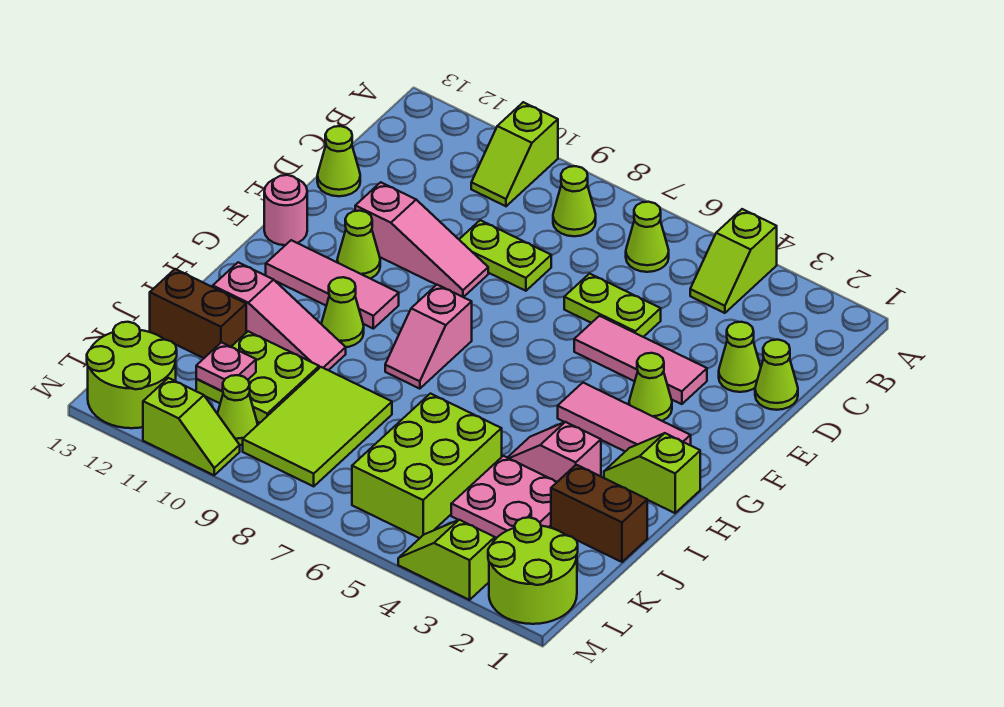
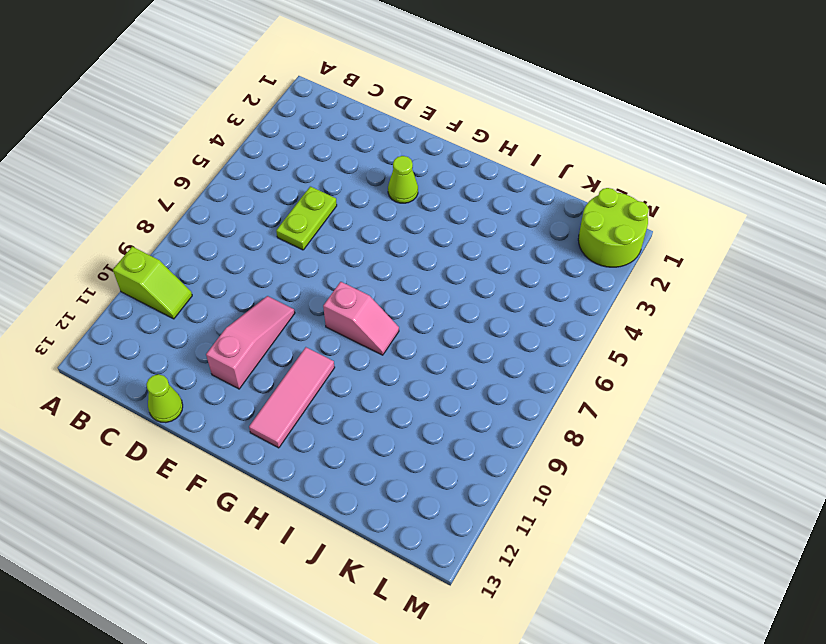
none -> lime slope A4:B4 level 1 top A
none -> lime cone B6 level 1
none -> lime cone B8 level 1
none -> lime cone D1 level 1

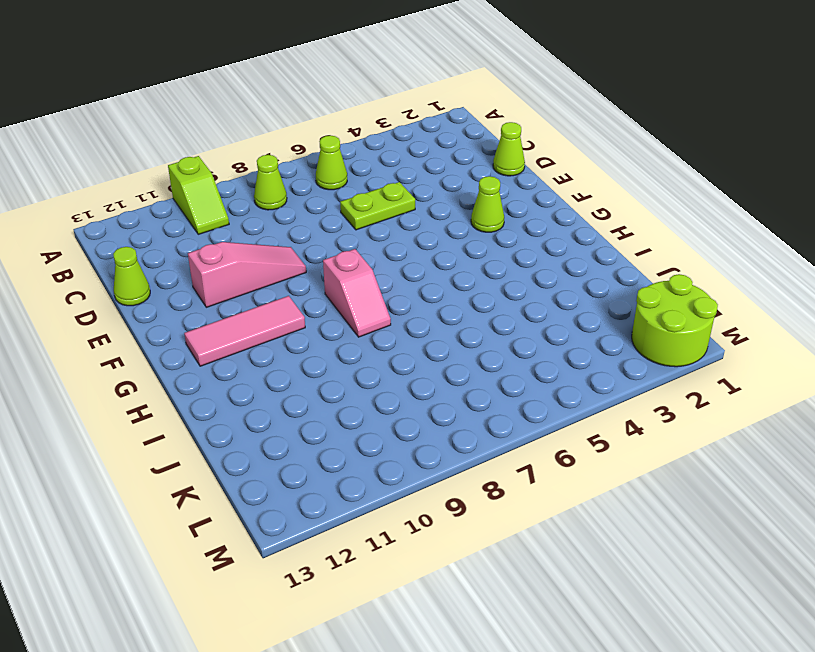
none -> lime slope A4:B4 level 1 top A
none -> lime cone D2 level 1
none -> lime plate D8:D9 level 1
none -> pink tile E3:E5 level 1

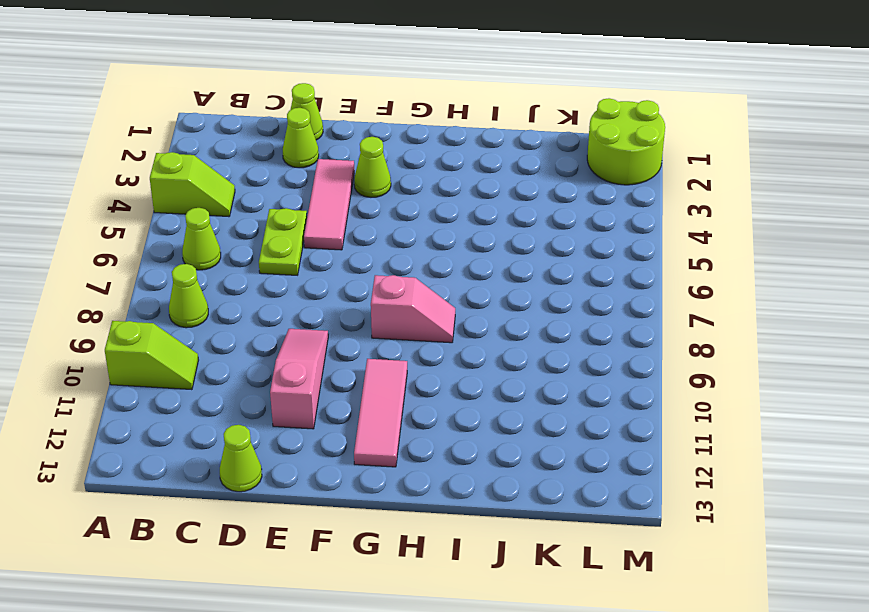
none -> lime plate D8:D9 level 1
none -> lime cone F11 level 1
none -> pink round brick F13 level 1
none -> pink tile G2:G4 level 1

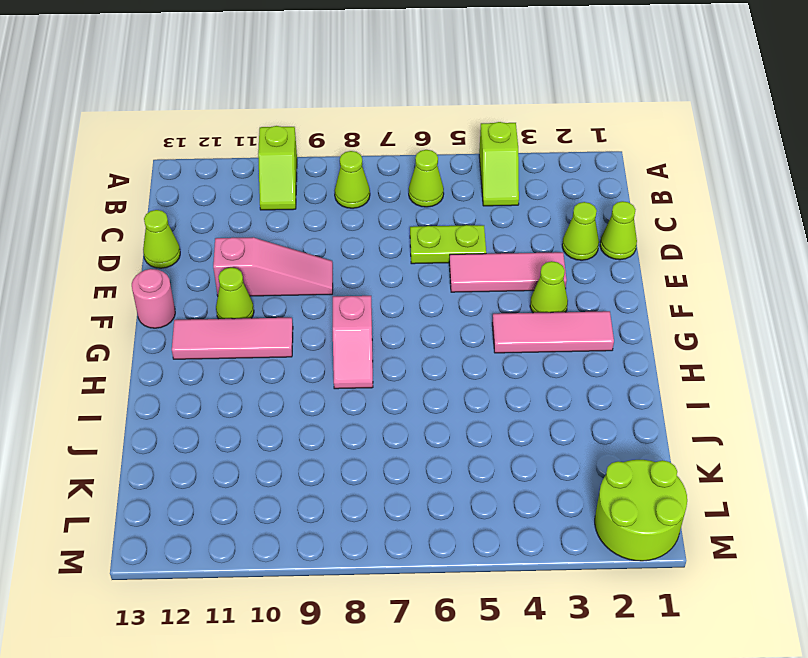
none -> lime plate D8:D9 level 1
none -> lime slope H1:H2 level 1 top 1
none -> lime cone H10 level 1
none -> pink slope I3:I4 level 1 top 3

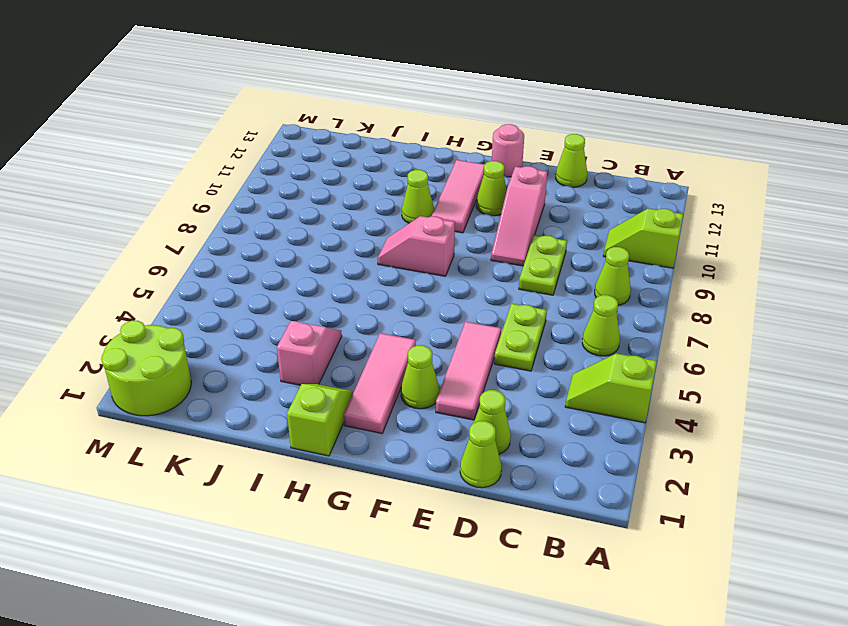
none -> pink slope I10:I12 level 1 top 12
none -> brown brick J1:J2 level 1
none -> pink plate J3:K4 level 1
none -> lime brick J5:L6 level 1

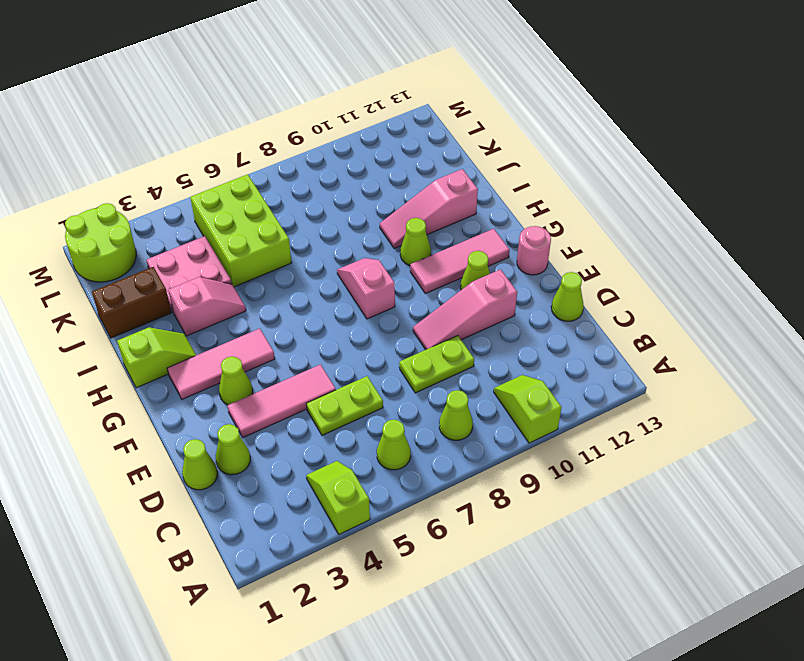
none -> lime tile J8:L9 level 1
none -> lime plate J10:K11 level 1
none -> brown brick J12:J13 level 1
none -> lime cone L10 level 1

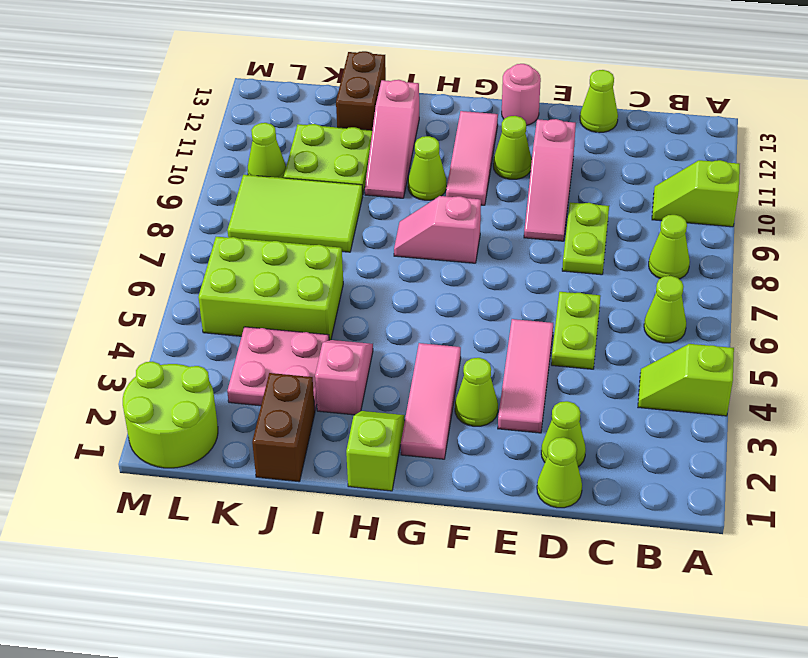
none -> lime round brick L12:M13 level 1
none -> lime slope M3:M4 level 1 top 3
none -> lime slope M10:M11 level 1 top 11
none -> pink plate K11 level 2

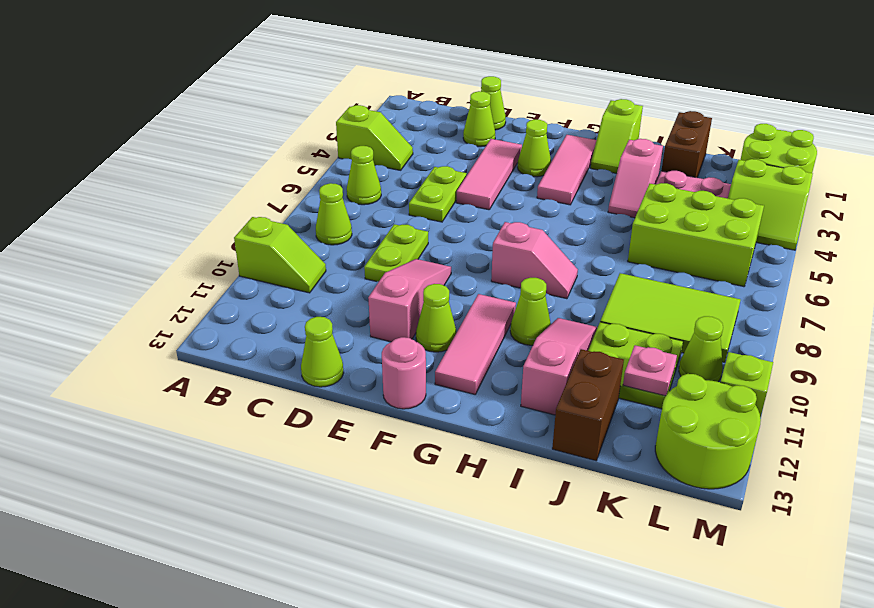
lime slope L3:M4 level 1 top 3 -> lime slope M3:M4 level 1 top 3

